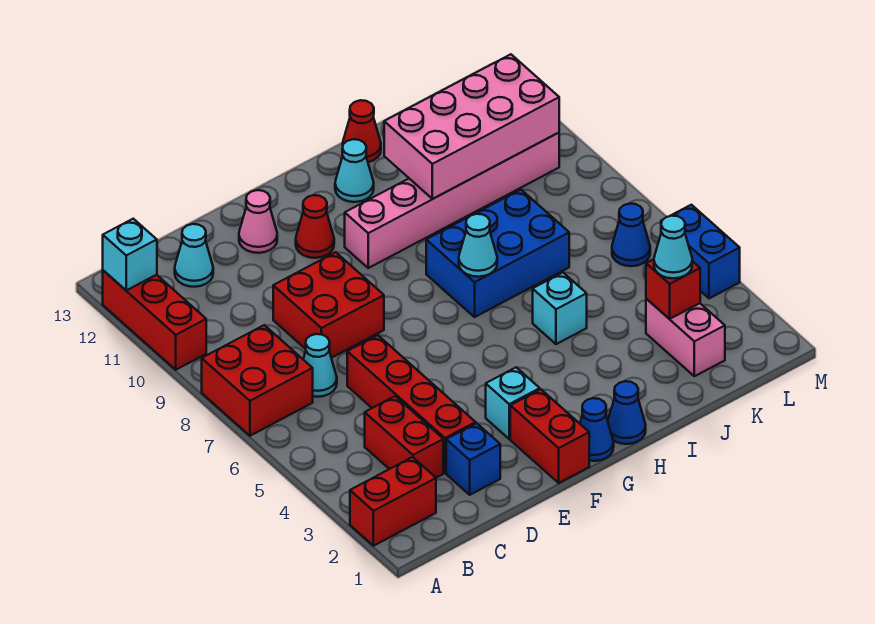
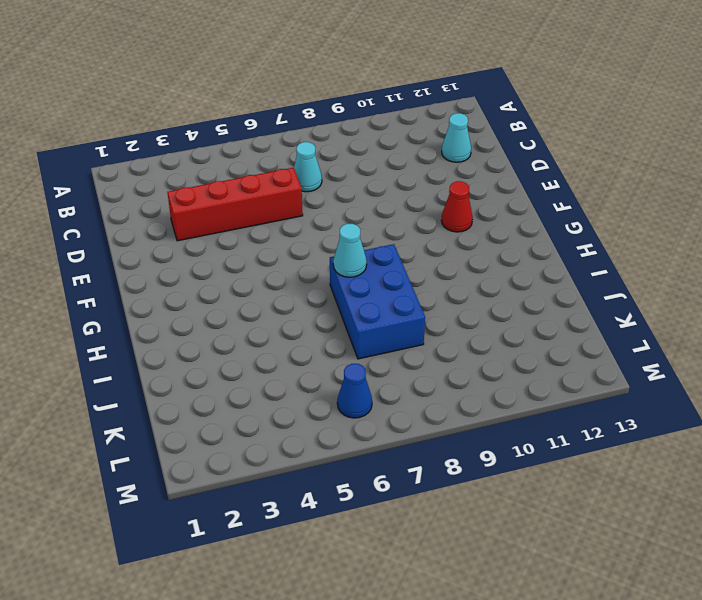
none -> red brick A2:B2 level 1
none -> red brick A7:B8 level 1
none -> red brick A10:A12 level 1

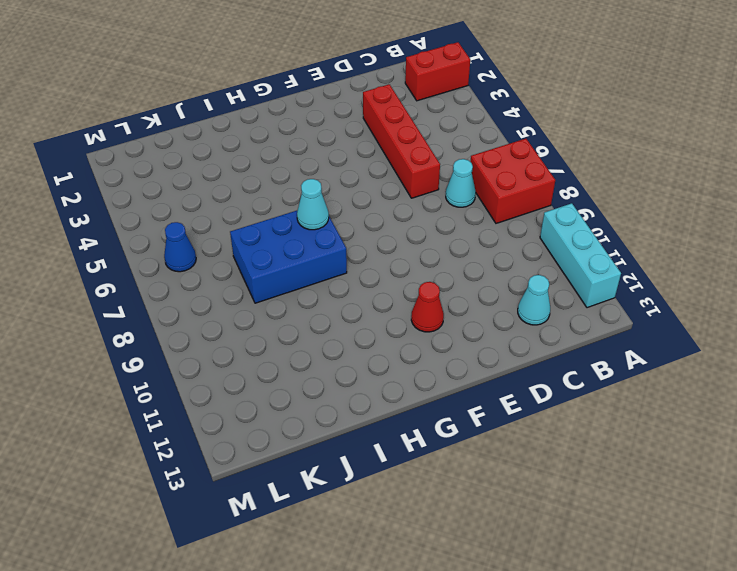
cyan brick A10:A12 level 1 -> red brick A10:A12 level 1
none -> red brick C3:C4 level 1
none -> blue brick D2 level 1
none -> red brick D8:E9 level 1

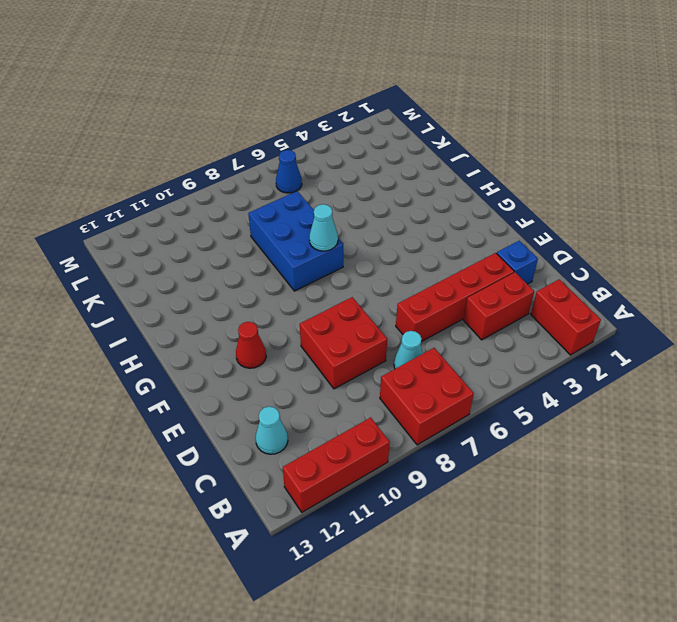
none -> pink cone E12 level 1
none -> red brick F1:F2 level 1
none -> cyan brick F3 level 1

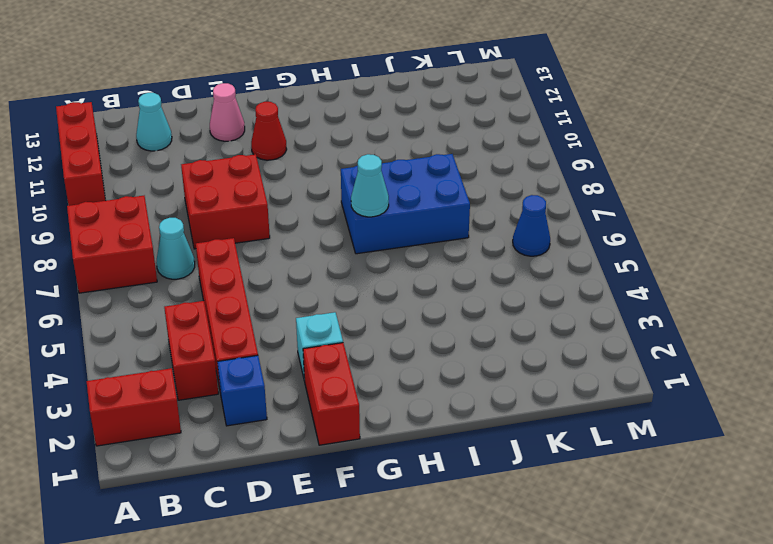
none -> blue cone G1 level 1
none -> pink brick G10:L10 level 1
none -> blue cone H1 level 1

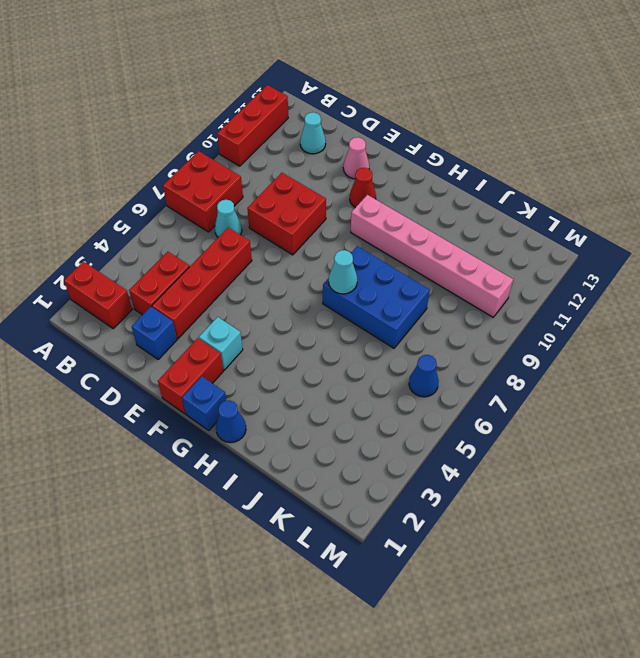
blue brick G1 level 1 -> blue cone G1 level 1
none -> cyan cone H12 level 1
none -> cyan brick I5 level 1
none -> red cone I13 level 1

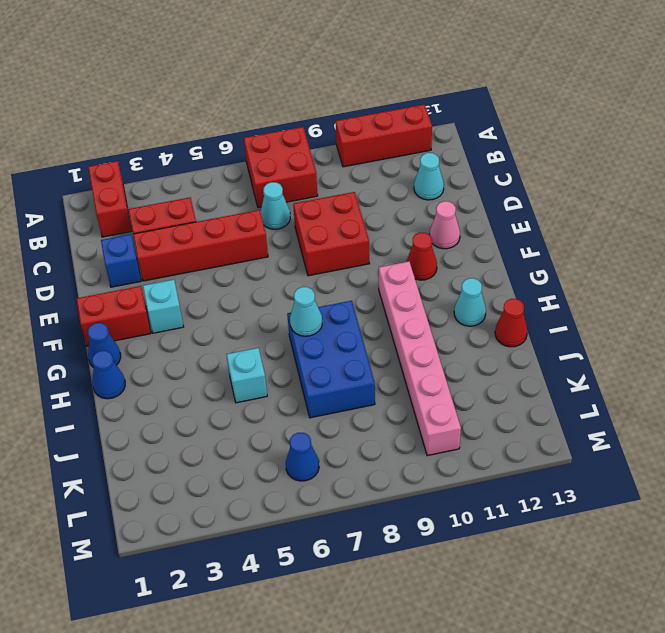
none -> pink brick K2:K3 level 1
none -> blue brick M4:M5 level 1
none -> cyan brick A12 level 2

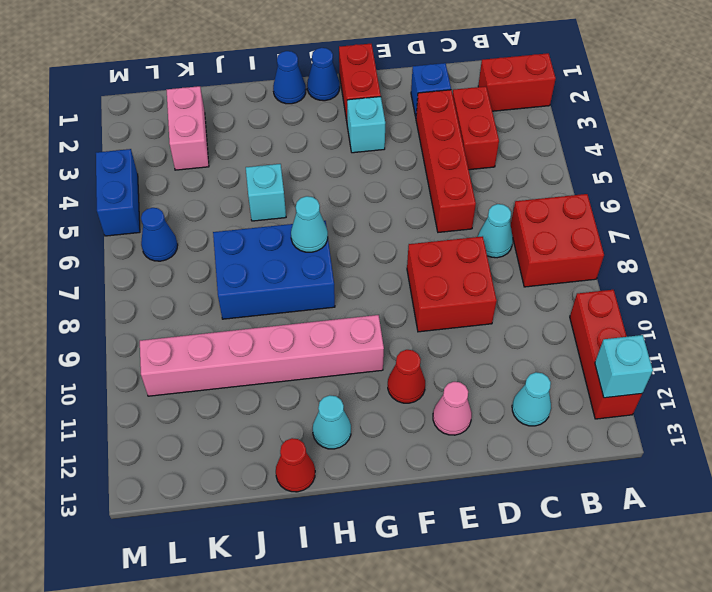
none -> pink brick I10:L11 level 2
none -> red brick K3 level 2
none -> cyan cone K3 level 3

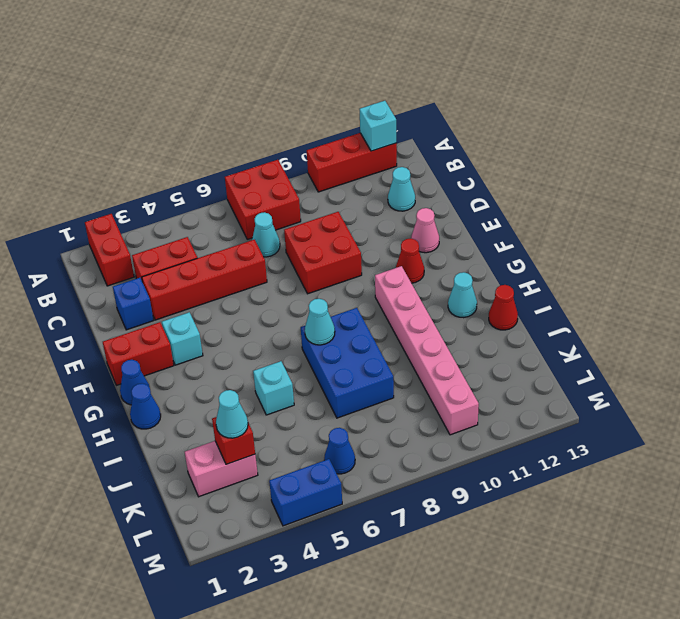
none -> pink brick I10:L11 level 2

